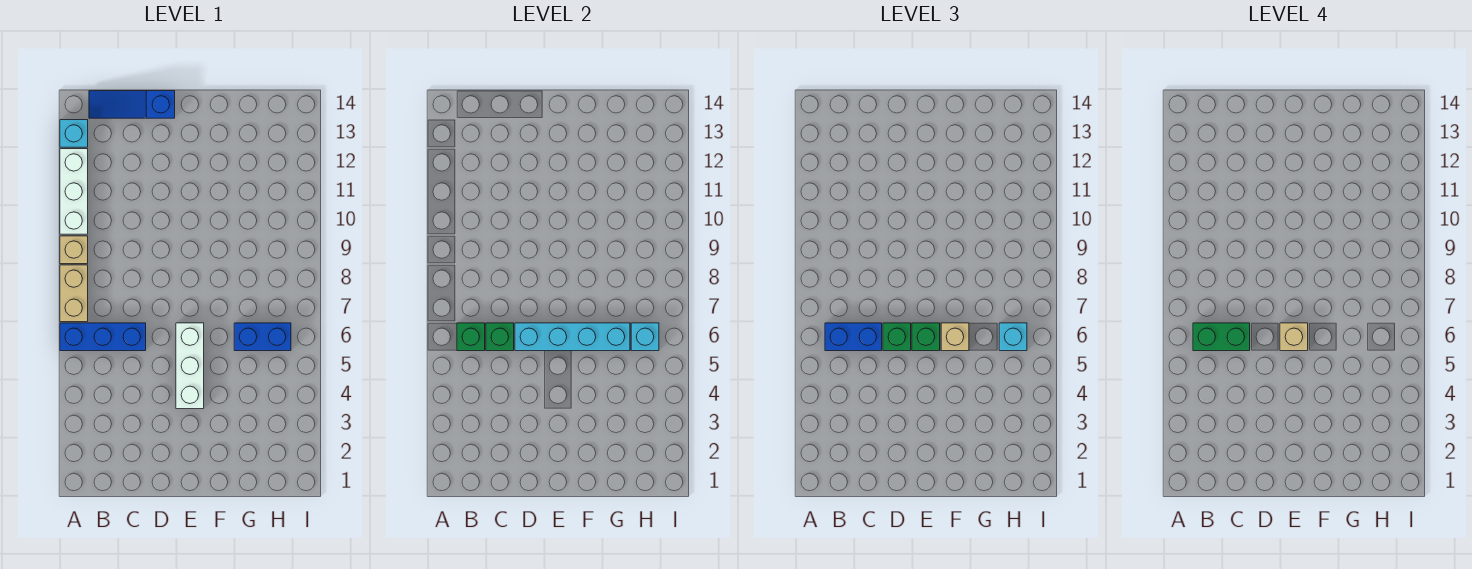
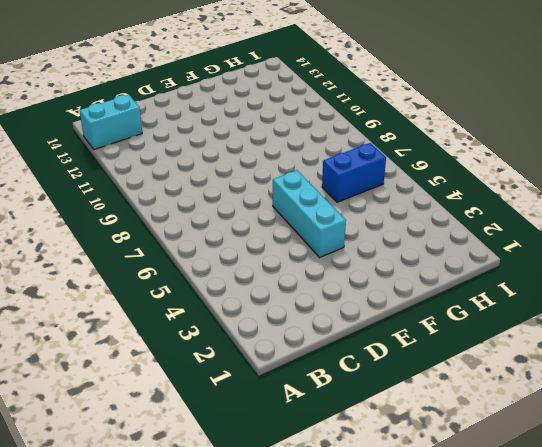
cyan brick A13:B13 level 1 -> cyan brick A13 level 1
cyan brick E4:E6 level 1 -> white brick E4:E6 level 1
none -> blue brick A6:C6 level 1
none -> tan brick A7:A8 level 1
none -> tan brick A9 level 1

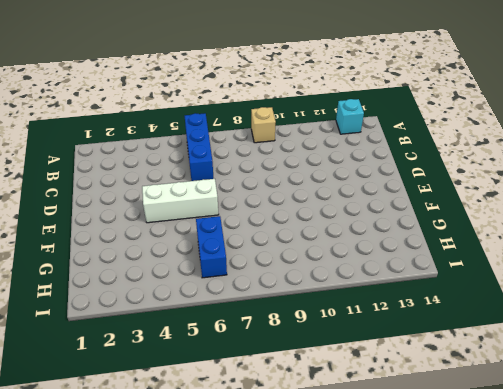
none -> tan brick A7:A8 level 1
none -> white brick A10:A12 level 1
none -> blue slope B14:D14 level 1 top D

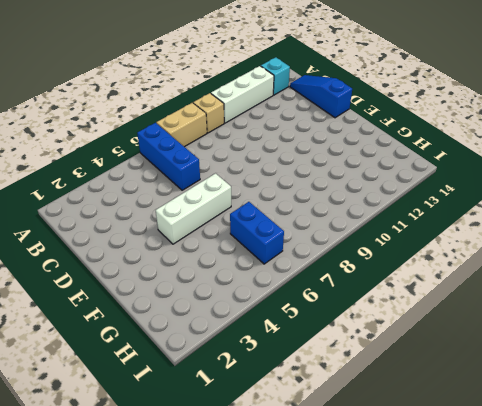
none -> green brick B6 level 2
none -> green brick C6 level 2
none -> cyan brick D6:G6 level 2

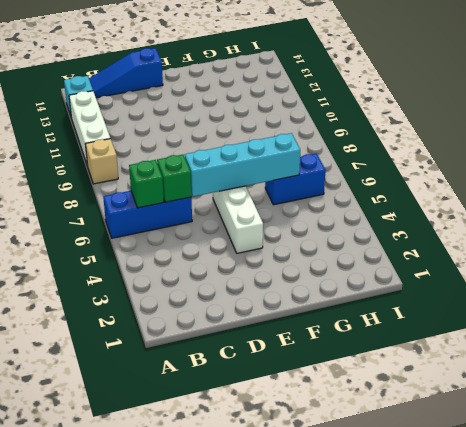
none -> tan brick A7:A8 level 1
none -> cyan brick H6 level 2
none -> blue brick B6:C6 level 3

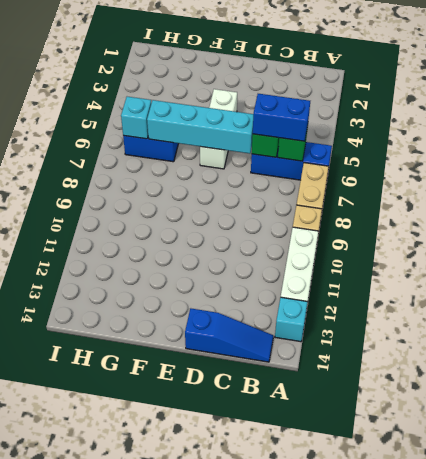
none -> green brick D6 level 3
none -> green brick E6 level 3
none -> tan brick F6 level 3

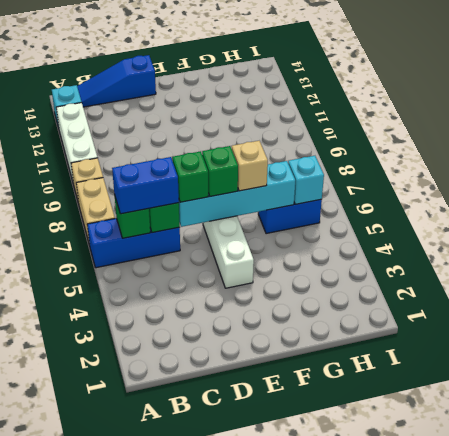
none -> cyan brick H6 level 3
none -> green brick B6:C6 level 4
none -> tan brick E6 level 4

